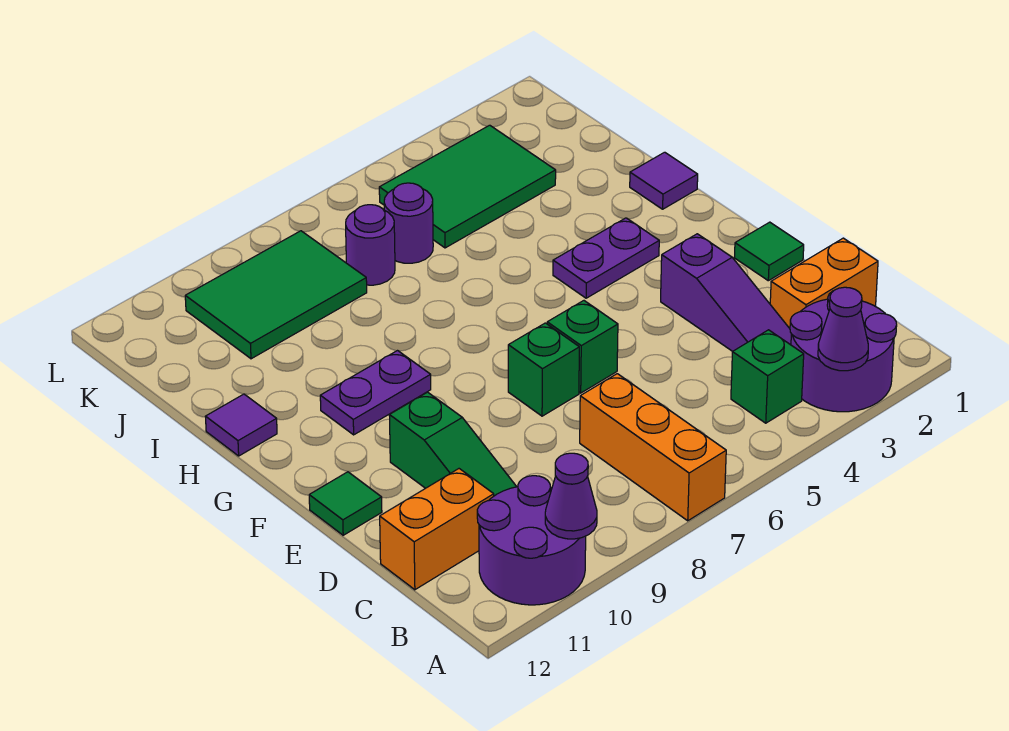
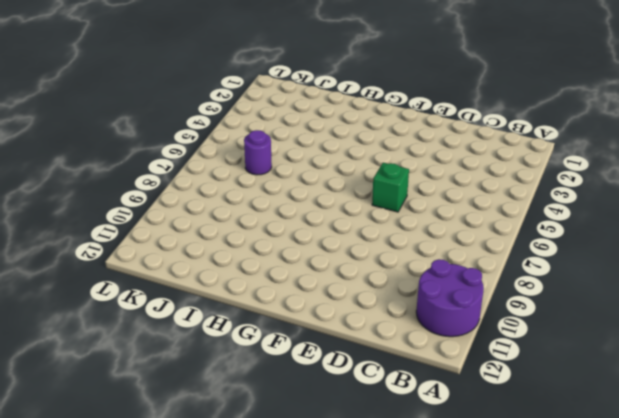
none -> purple round brick A2:B3 level 1
none -> orange brick A7:C7 level 1
none -> green brick B4 level 1

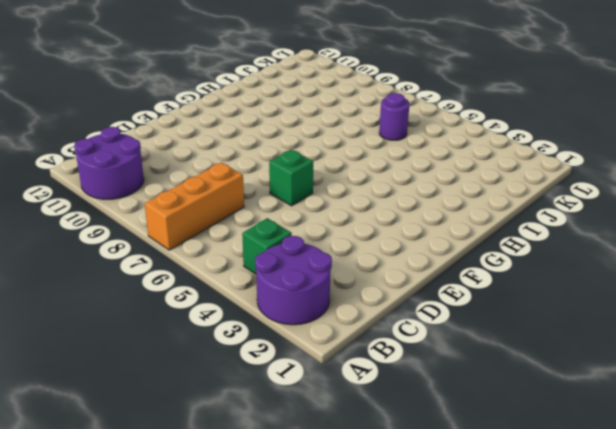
none -> orange brick C1:C2 level 1
none -> purple slope C3:E3 level 1 top E
none -> green slope C10:E10 level 1 top E

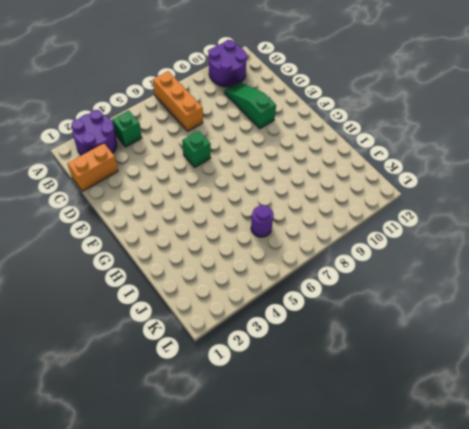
none -> purple slope C3:E3 level 1 top E
none -> orange brick C11:C12 level 1
none -> green tile E1 level 1

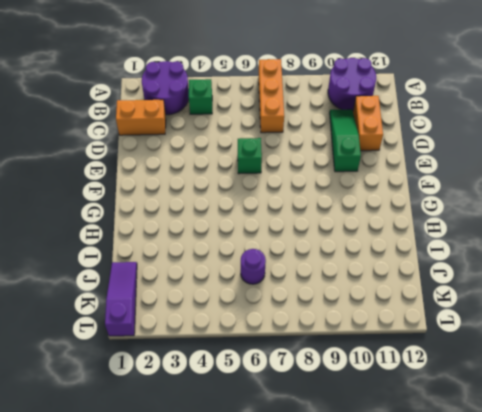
orange brick C11:D11 level 1 -> orange brick C11:C12 level 1
purple slope J1:L1 level 1 top L -> purple slope C3:E3 level 1 top E
none -> green tile E1 level 1
none -> green brick E7 level 1
none -> green tile E12 level 1

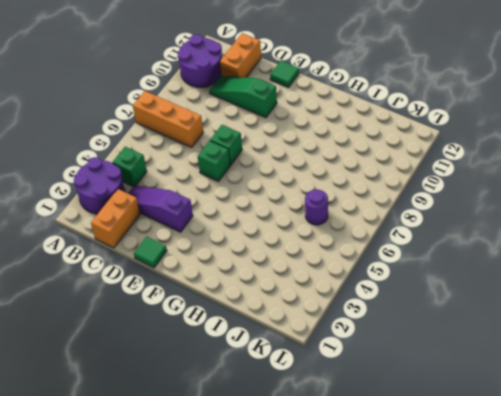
none -> purple plate G3:G4 level 1
none -> purple plate G9:G10 level 1
none -> purple tile H1 level 1

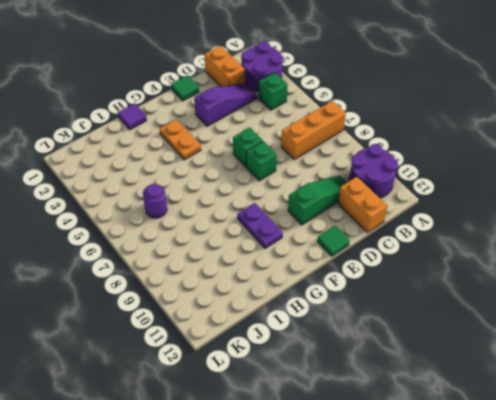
orange plate G3:G4 level 1 -> purple plate G3:G4 level 1
none -> purple tile H12 level 1
none -> green tile J3:K5 level 1
none -> purple round brick J7 level 1

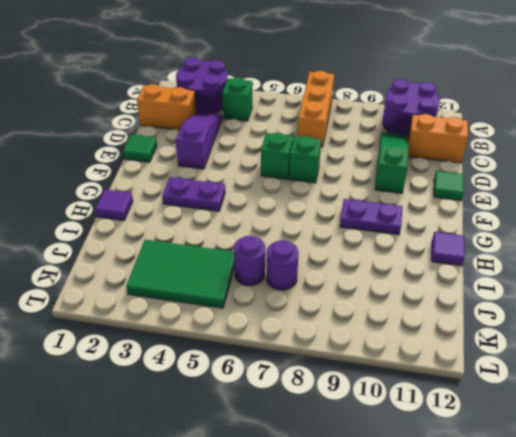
none -> green tile J8:K10 level 1
none -> purple cone A3 level 2
none -> purple cone A10 level 2

